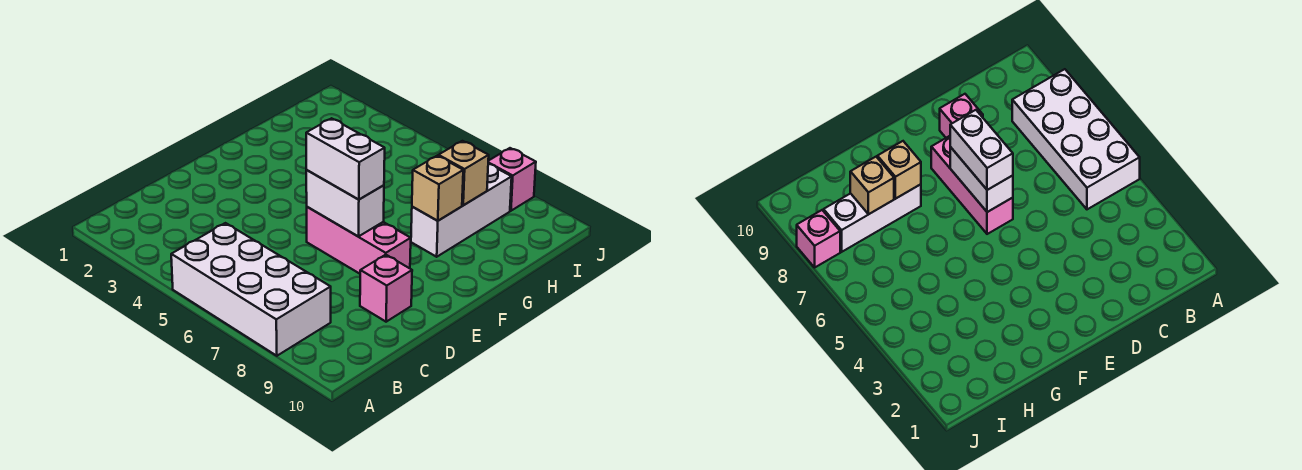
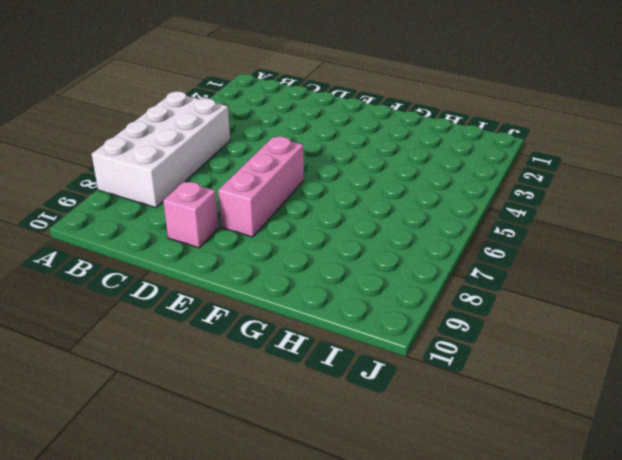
none -> white brick G8:I8 level 1
none -> pink brick J8 level 1

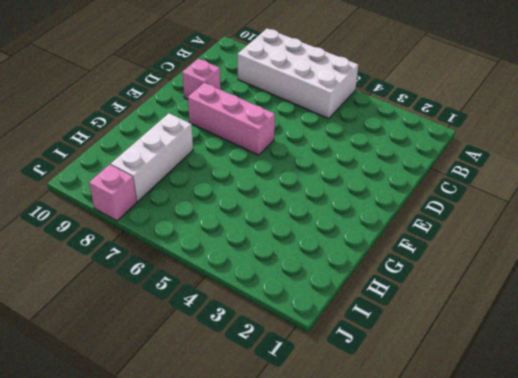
none -> white brick E6:E7 level 2
none -> tan brick G8 level 2

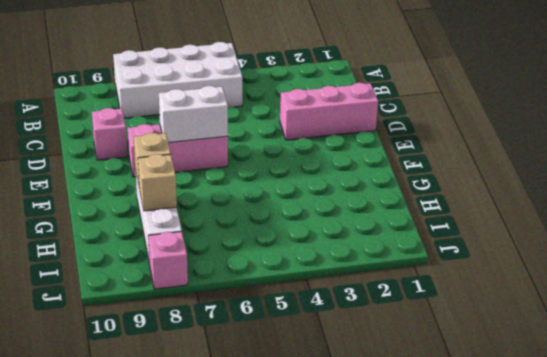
pink brick D1:D3 level 1 -> none
none -> white brick E6:E7 level 3

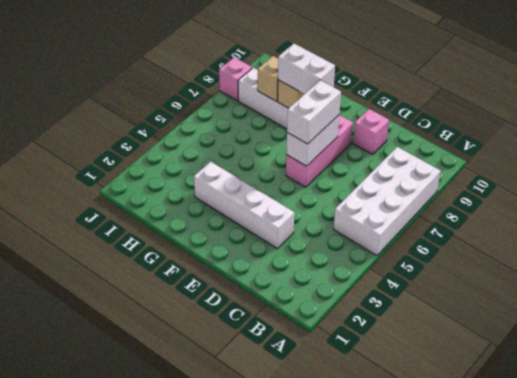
white brick D3:G3 level 1 -> none
white brick F8:G8 level 3 -> none

